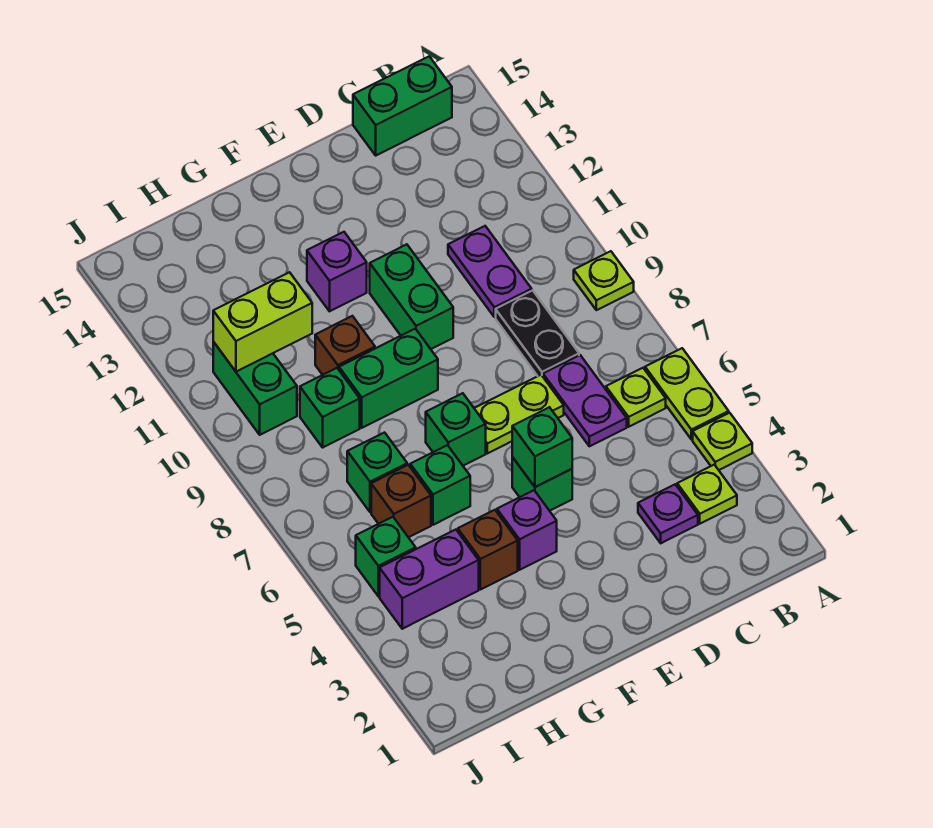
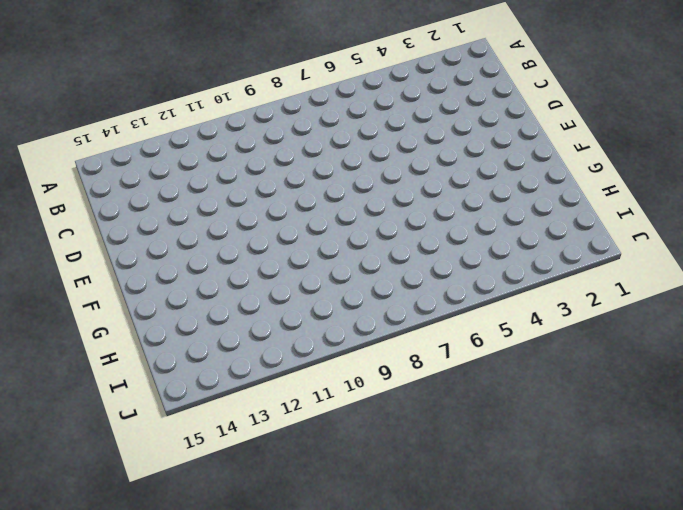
none -> lime plate A4 level 1
none -> lime plate A5:A6 level 1
none -> lime plate A9 level 1

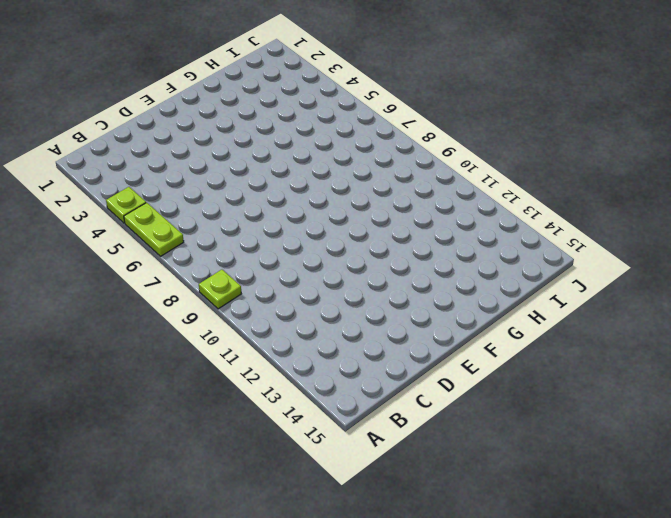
none -> lime plate B3 level 1
none -> lime plate B6 level 1
none -> green brick B15:C15 level 1

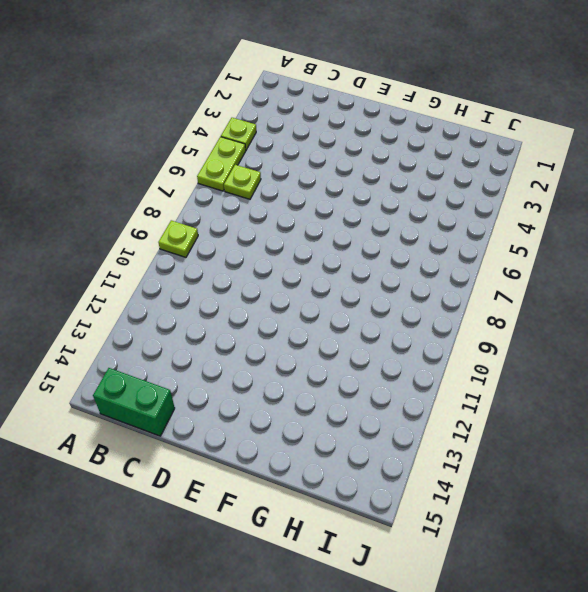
none -> lime plate B3 level 1
none -> purple plate C3 level 1
none -> purple plate C6:C7 level 1

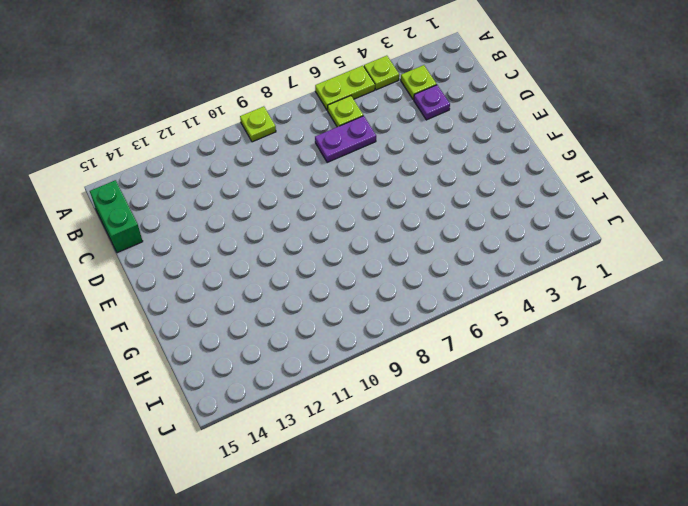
none -> black plate C8:C9 level 1
none -> purple plate C10:C11 level 1
none -> lime plate D7:E7 level 1

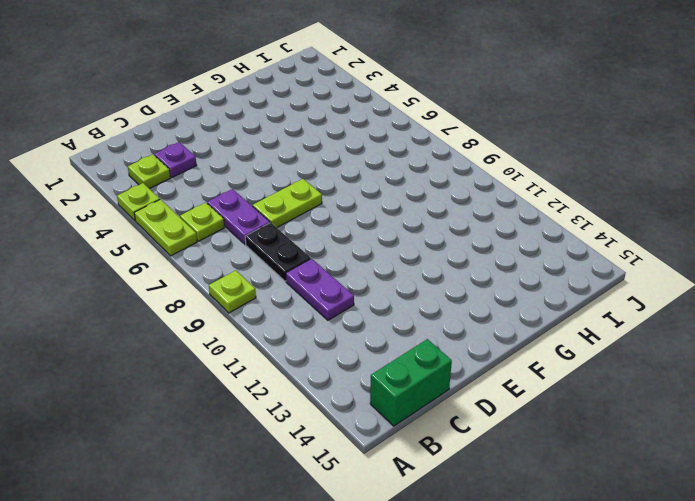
none -> green brick E5 level 1
none -> green brick E10:E11 level 1
none -> purple brick F4 level 1

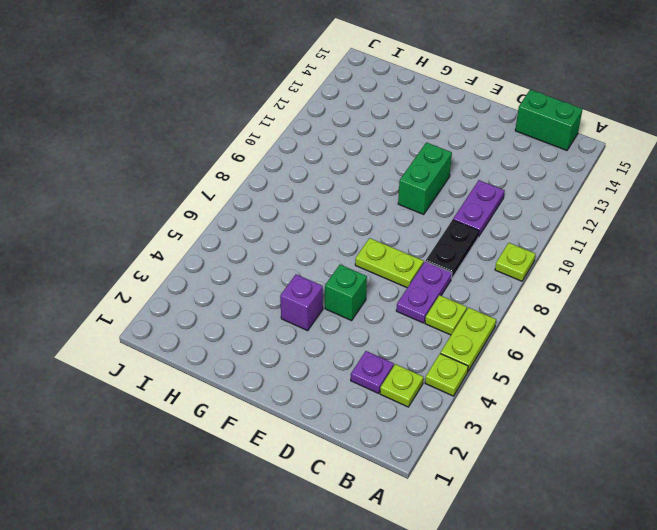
none -> green brick F7 level 1
none -> green brick F9:G9 level 1
none -> purple brick F12 level 1

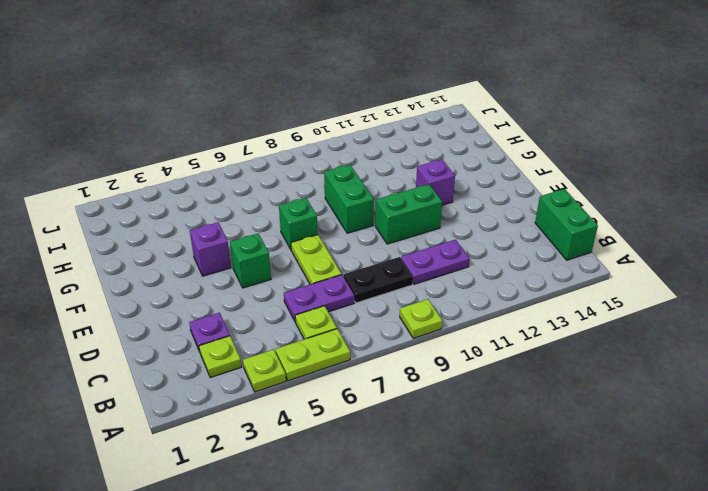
none -> brown brick G4 level 1
none -> green brick G6 level 1
none -> brown brick G10 level 1

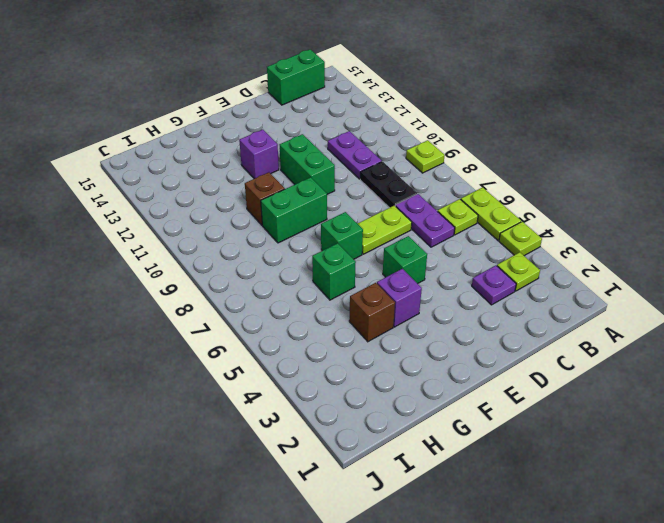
none -> purple brick H4:I4 level 1
none -> brown brick H6 level 1
none -> green brick H7 level 1

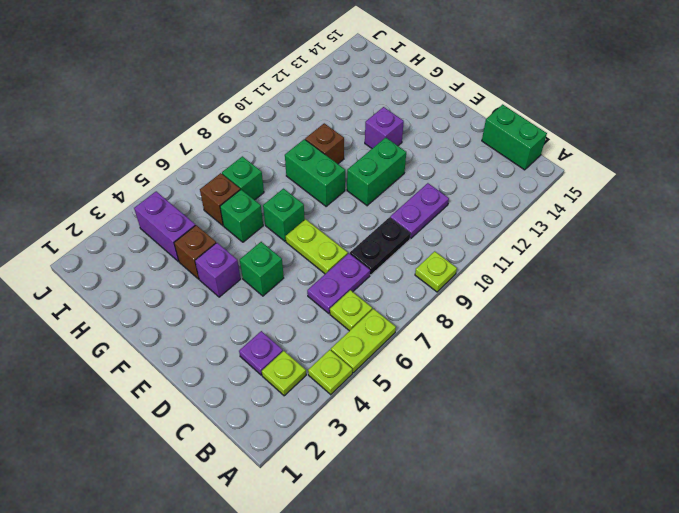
none -> green brick H9 level 1
none -> green brick I5 level 1
none -> green brick I10:I11 level 1

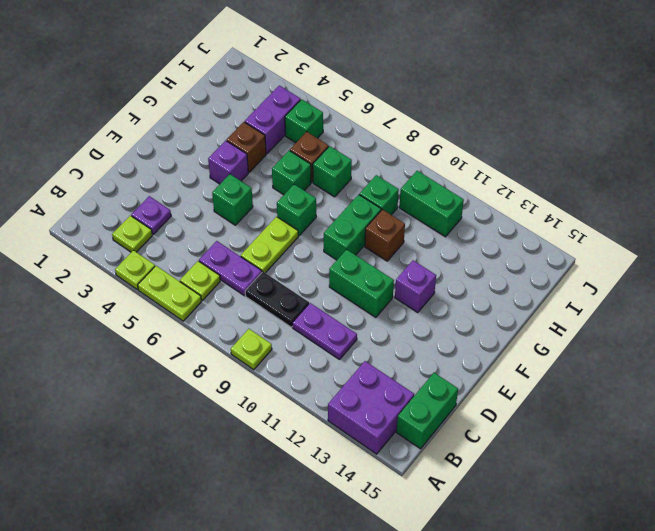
purple brick A13:B14 level 1 -> none
none -> green brick E5 level 2
none -> lime brick H11:I11 level 2

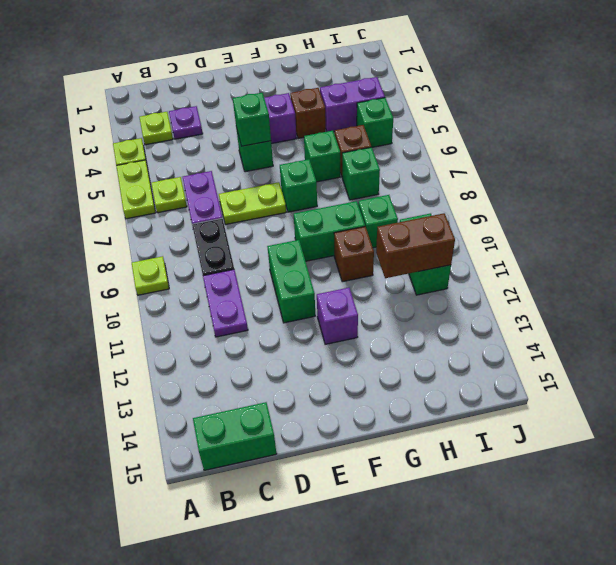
brown brick H11:I11 level 2 -> lime brick H11:I11 level 2

